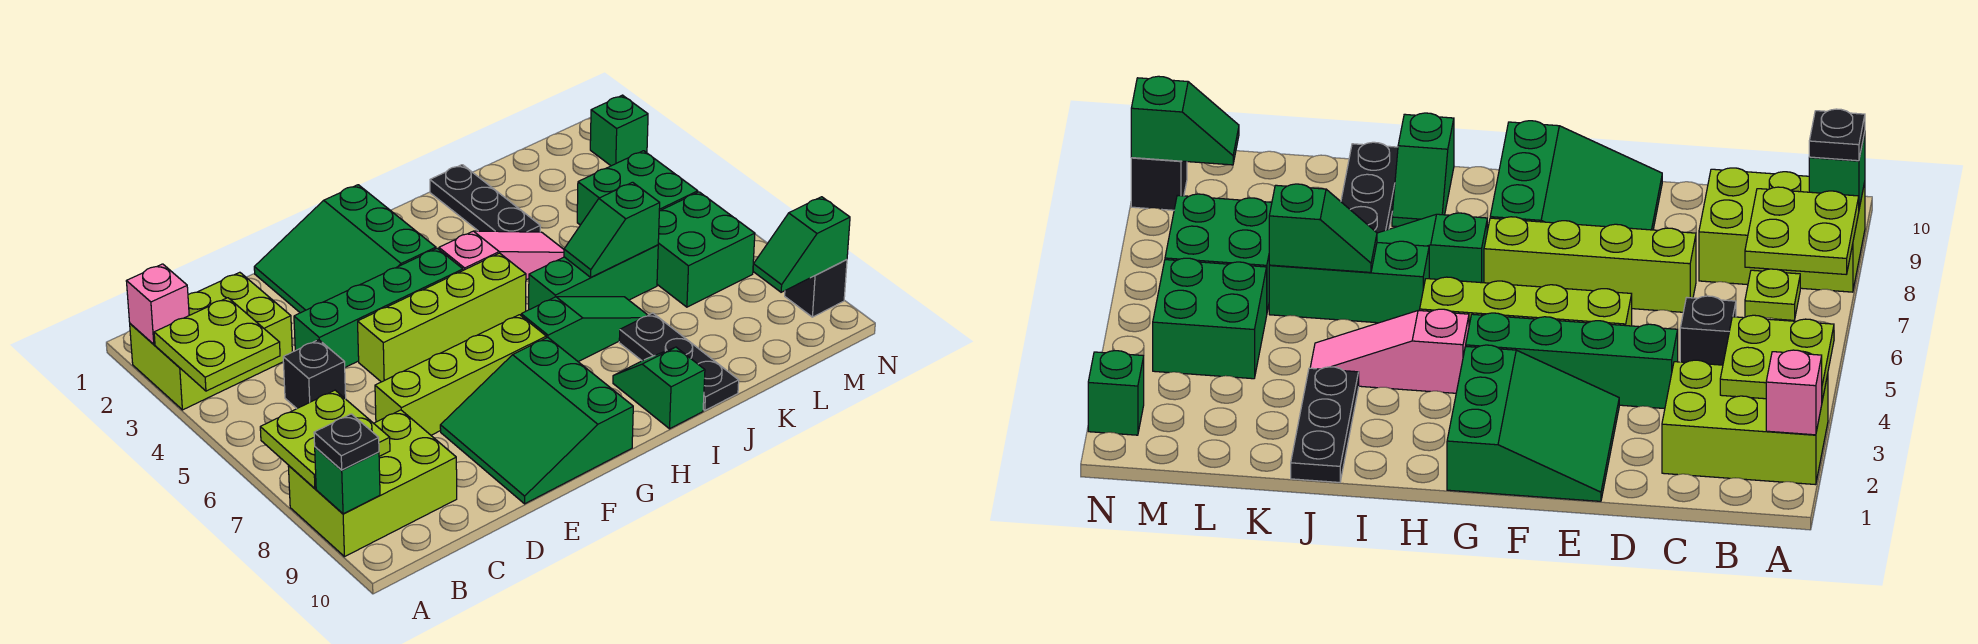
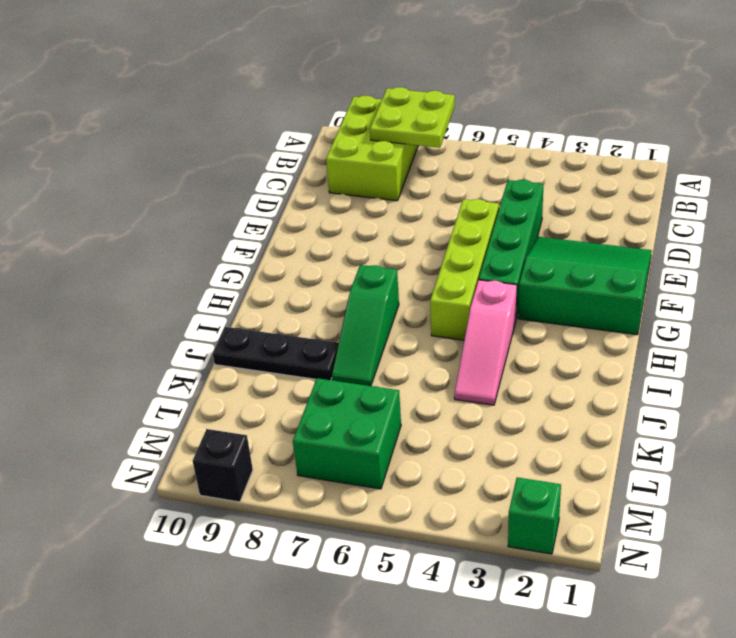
none -> lime brick A2:C3 level 1
none -> lime plate B7 level 1
none -> black brick C5 level 1

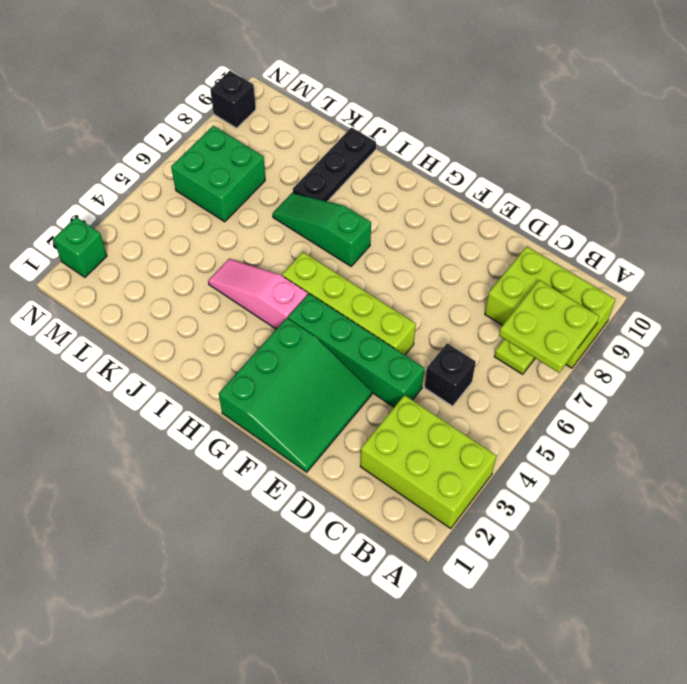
none -> lime brick D7:G7 level 1
none -> green slope E8:G10 level 1 top G
none -> green brick I6:K6 level 1

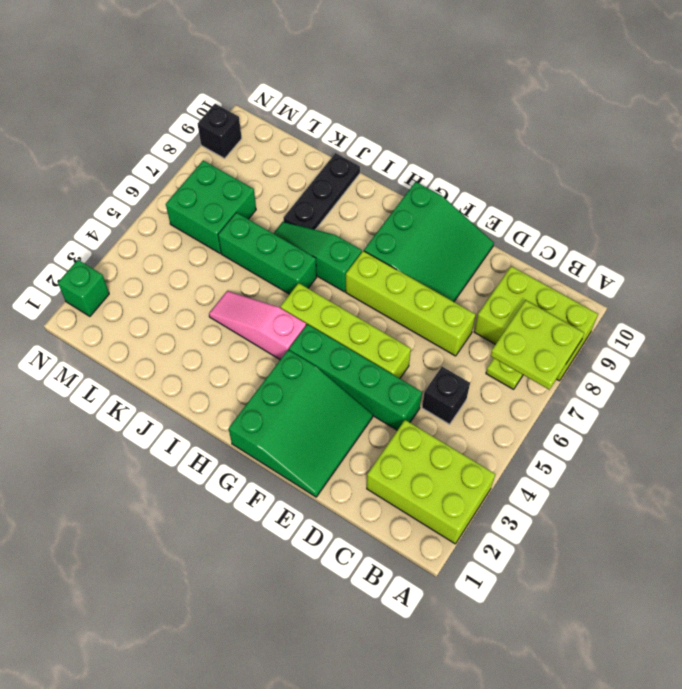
none -> green slope I9:I10 level 1 top 10
none -> black plate J1:J3 level 1
none -> green brick L4:M5 level 1

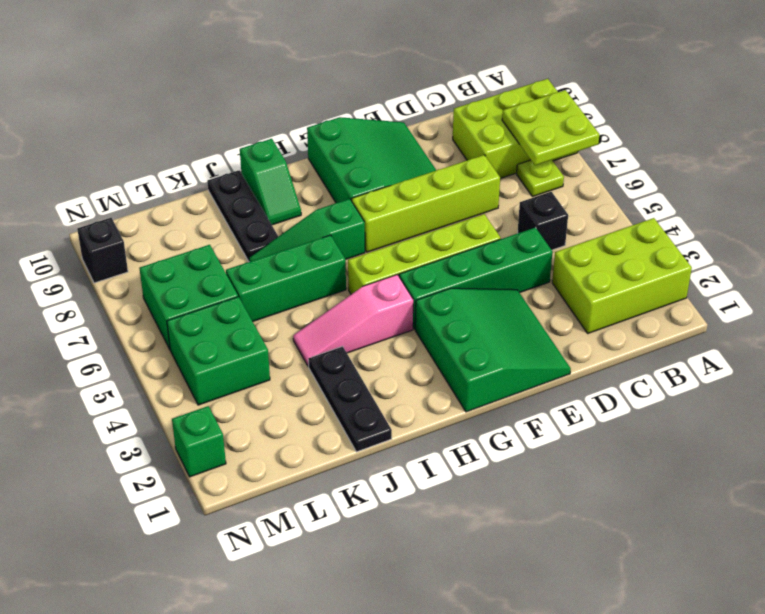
none -> pink brick A2 level 2
none -> lime plate A3:B4 level 2
none -> green brick A9 level 2

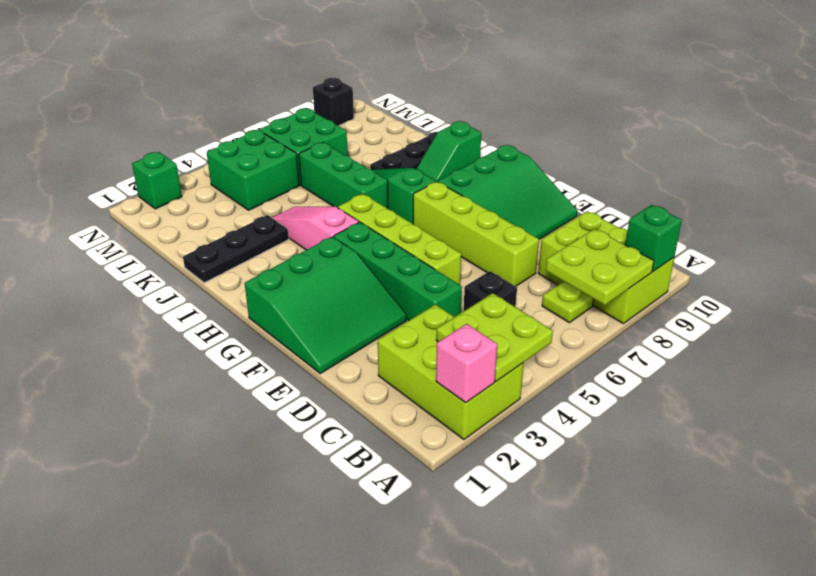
none -> green slope J6:K6 level 2 top K
none -> green slope M9:N9 level 2 top N
none -> black plate A9 level 3

